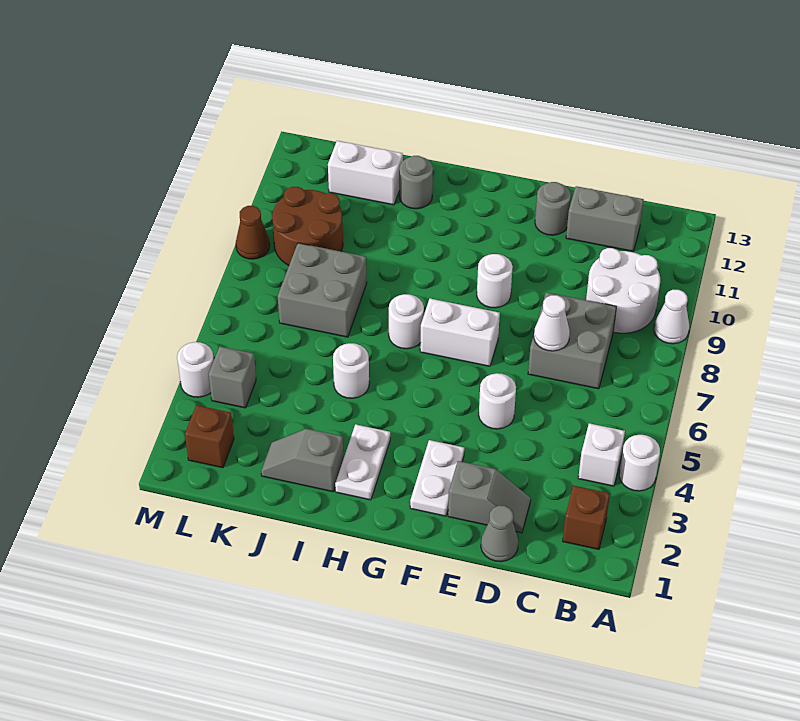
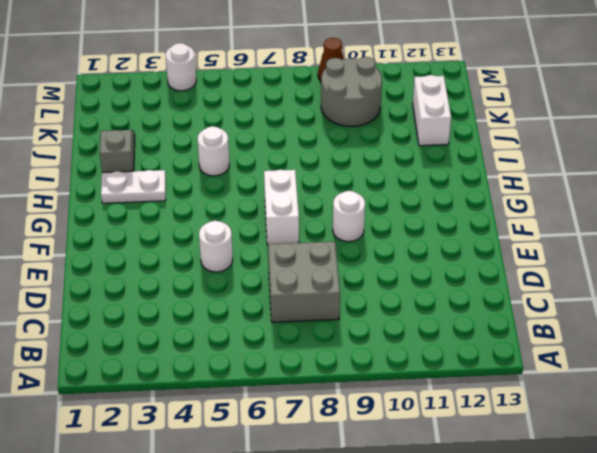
grey round brick K9:L10 level 1 -> brown round brick K9:L10 level 1
none -> white round brick A4 level 1
none -> white cone A9 level 1
none -> brown brick B2 level 1

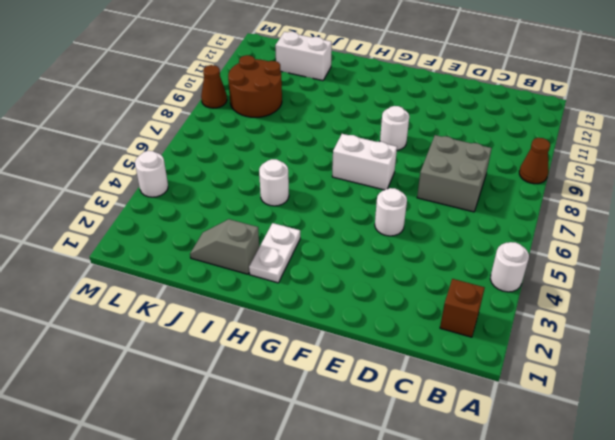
brown cone A9 level 1 -> white cone A9 level 1
none -> white brick B4 level 1
none -> white round brick B9:C10 level 1
none -> grey brick C12:D12 level 1

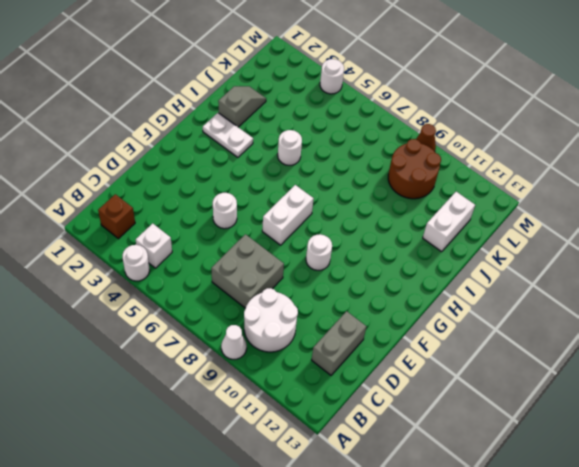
none -> grey cone D1 level 1
none -> grey slope D2:E2 level 1 top E
none -> grey round brick E12 level 1

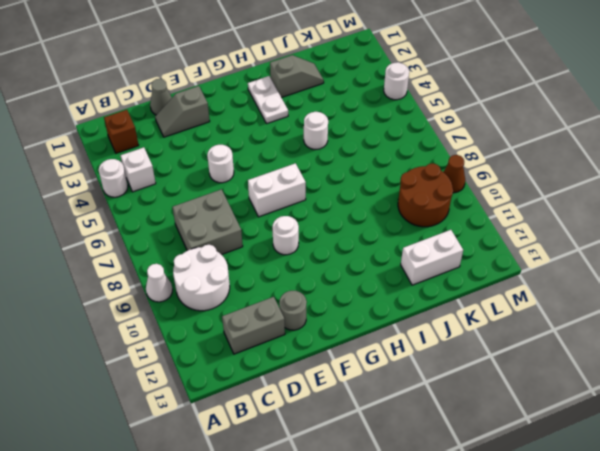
none -> white plate F2:F3 level 1
none -> white round brick H7 level 1
none -> grey round brick I12 level 1

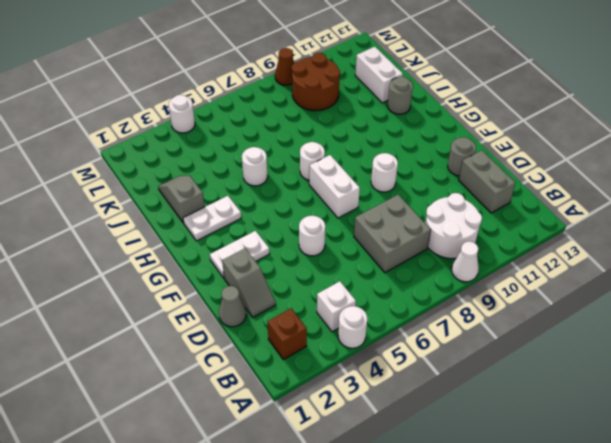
none -> grey brick J7:K8 level 1
none -> brown brick L2 level 1
none -> grey brick L4 level 1

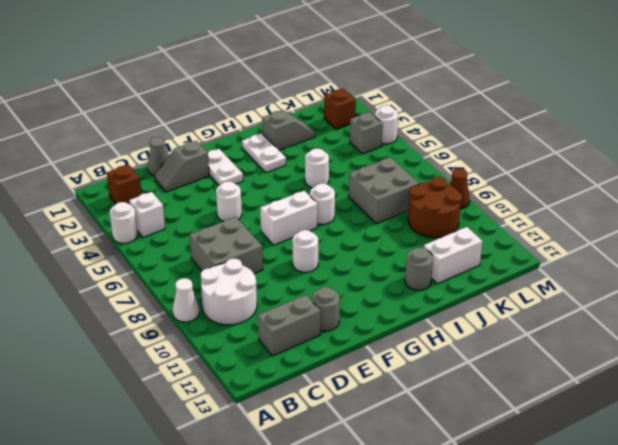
none -> white cone D7 level 2

